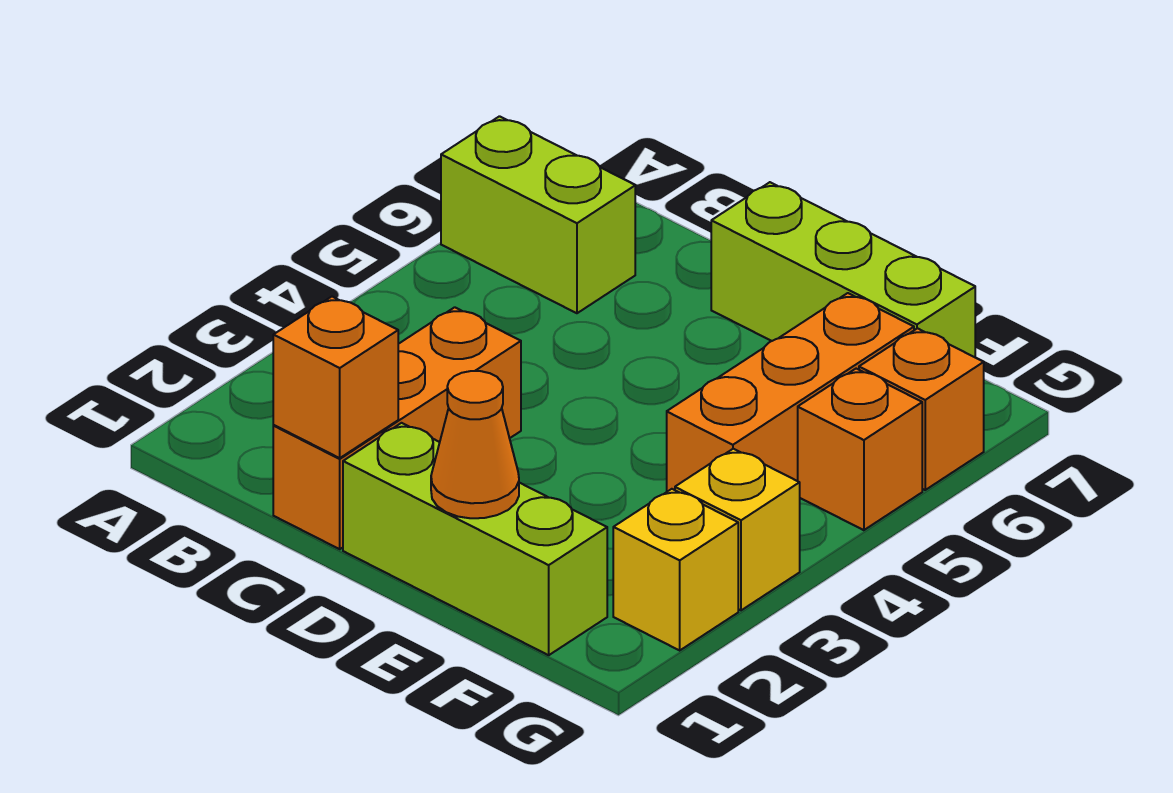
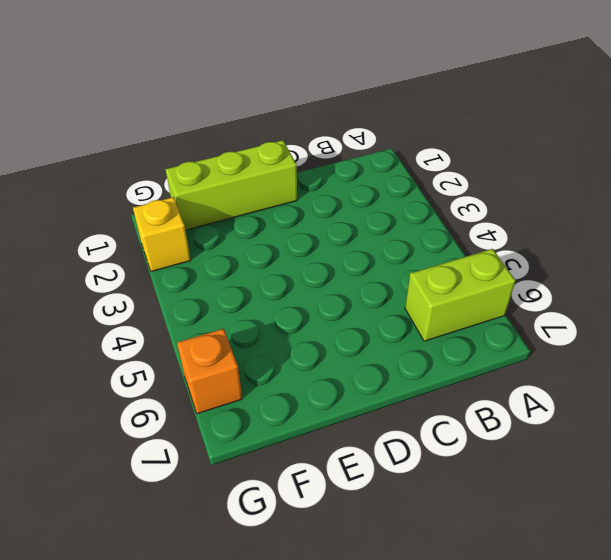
none -> orange brick C1:C3 level 1
none -> lime brick D7:F7 level 1

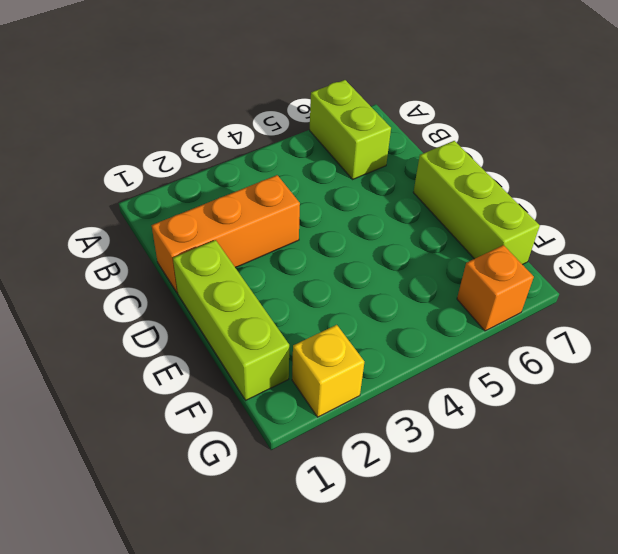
none -> orange brick F4:F6 level 1
none -> yellow brick G3 level 1

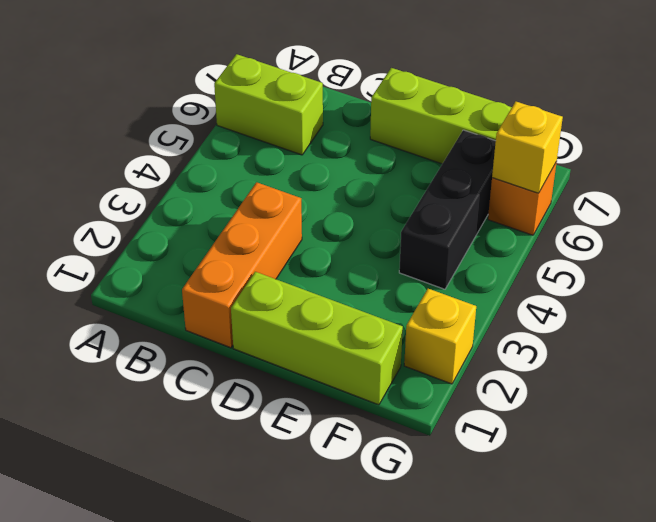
black brick F4:F6 level 1 -> orange brick F4:F6 level 1
yellow brick G6 level 2 -> yellow brick G3 level 1
none -> orange brick G5 level 1
none -> orange brick C1 level 2

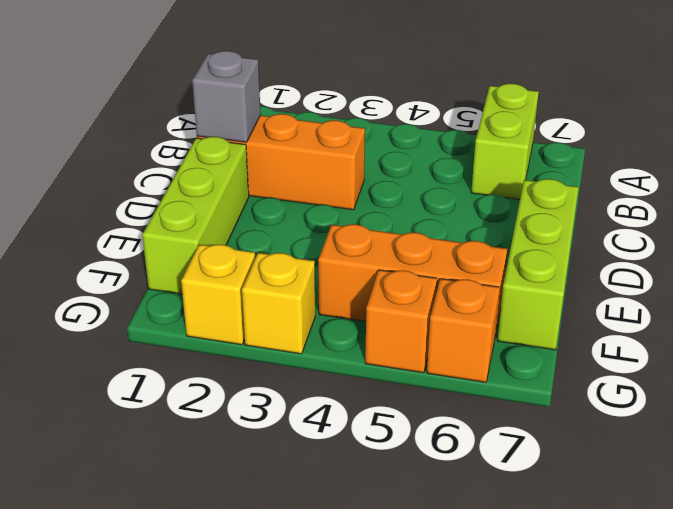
grey brick C1 level 2 -> orange brick C1 level 2
none -> orange cone E1 level 2

